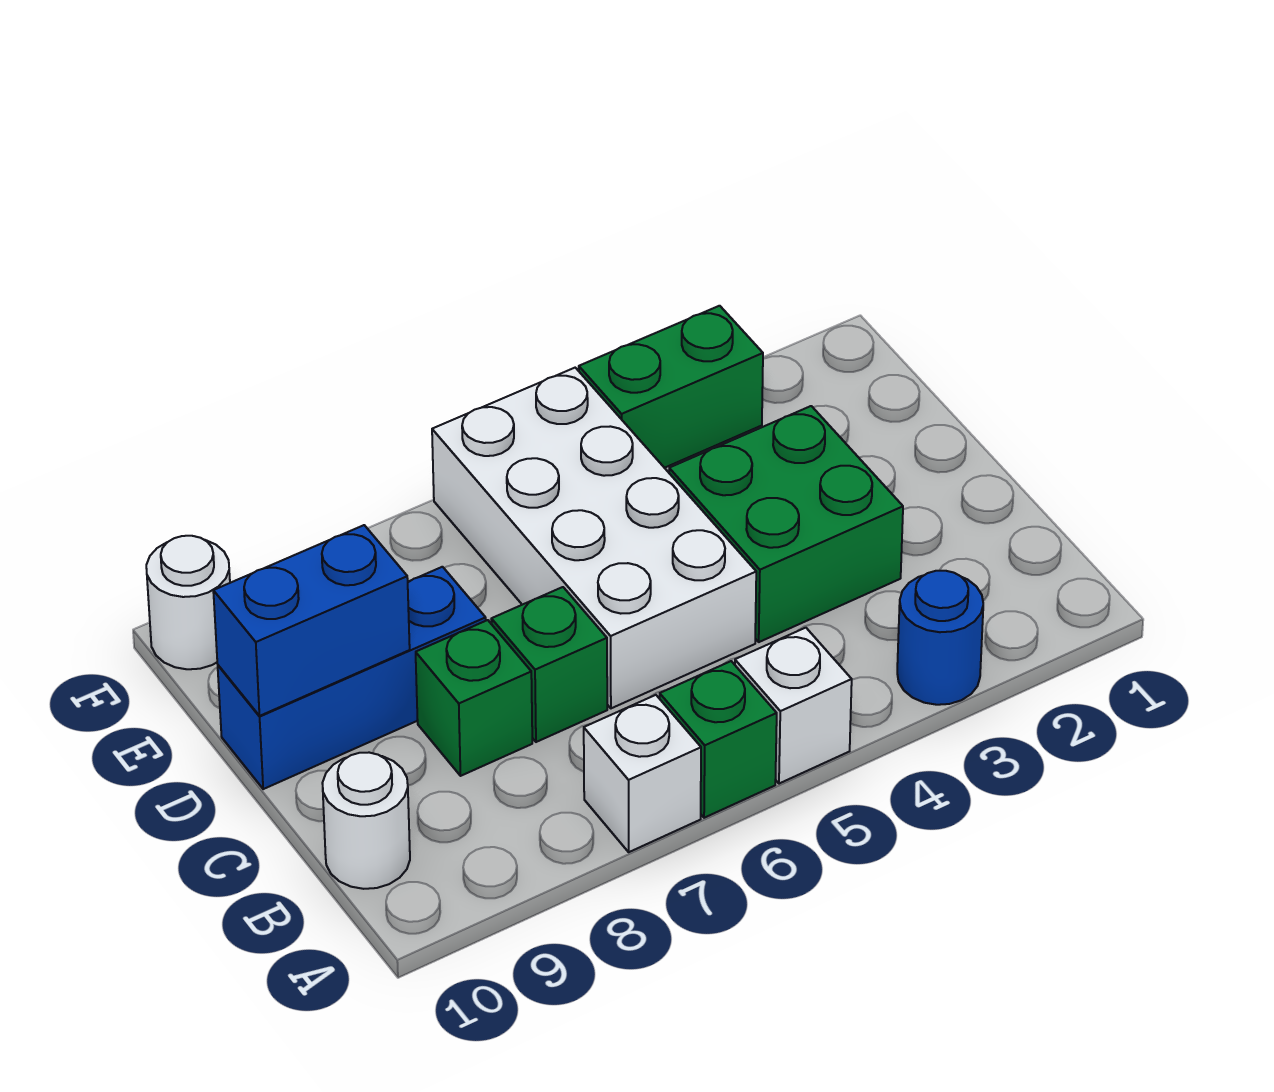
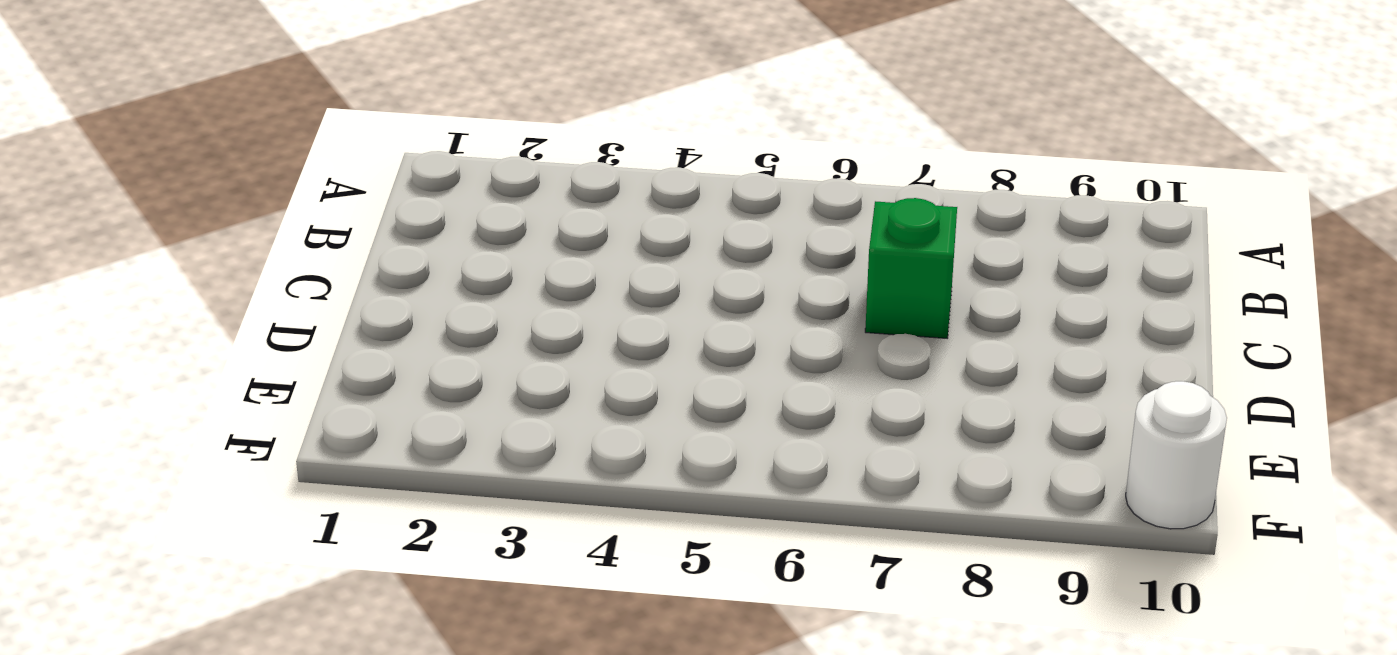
none -> blue round brick A3 level 1
none -> white brick A5 level 1
none -> green brick A6 level 1

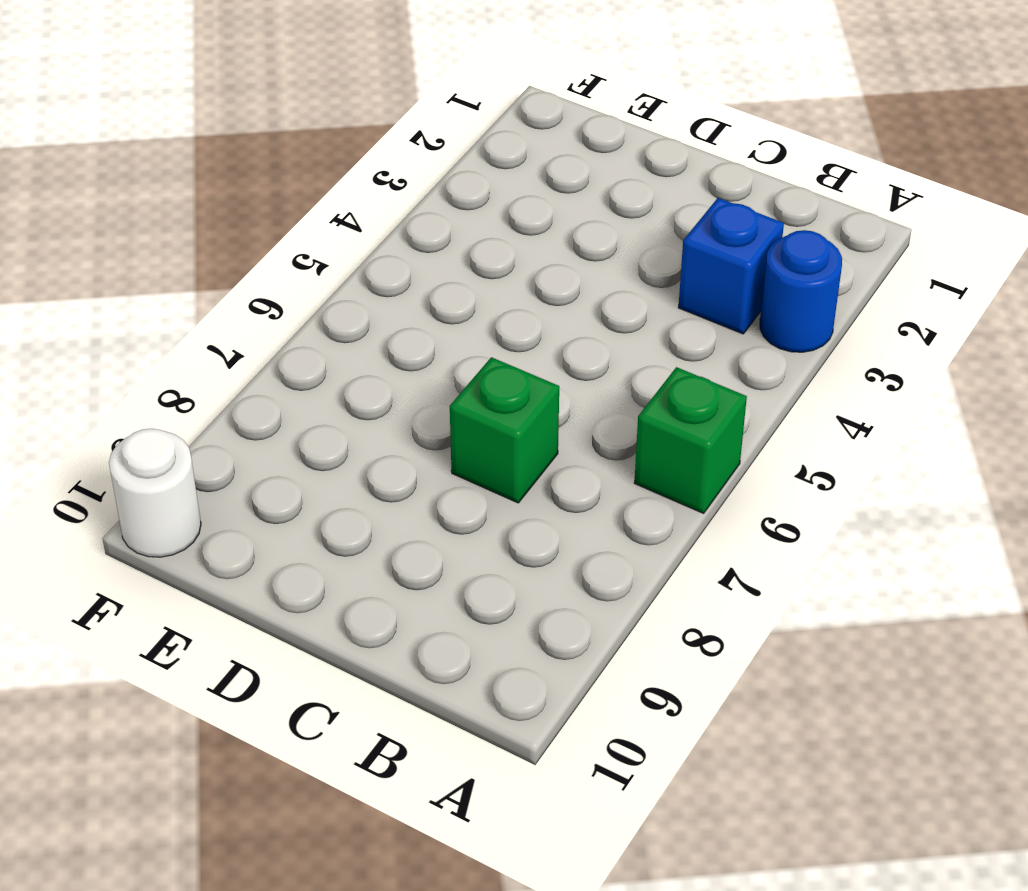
blue brick B3 level 1 -> none
none -> white brick A5 level 1
none -> white brick A7 level 1
none -> white round brick B10 level 1

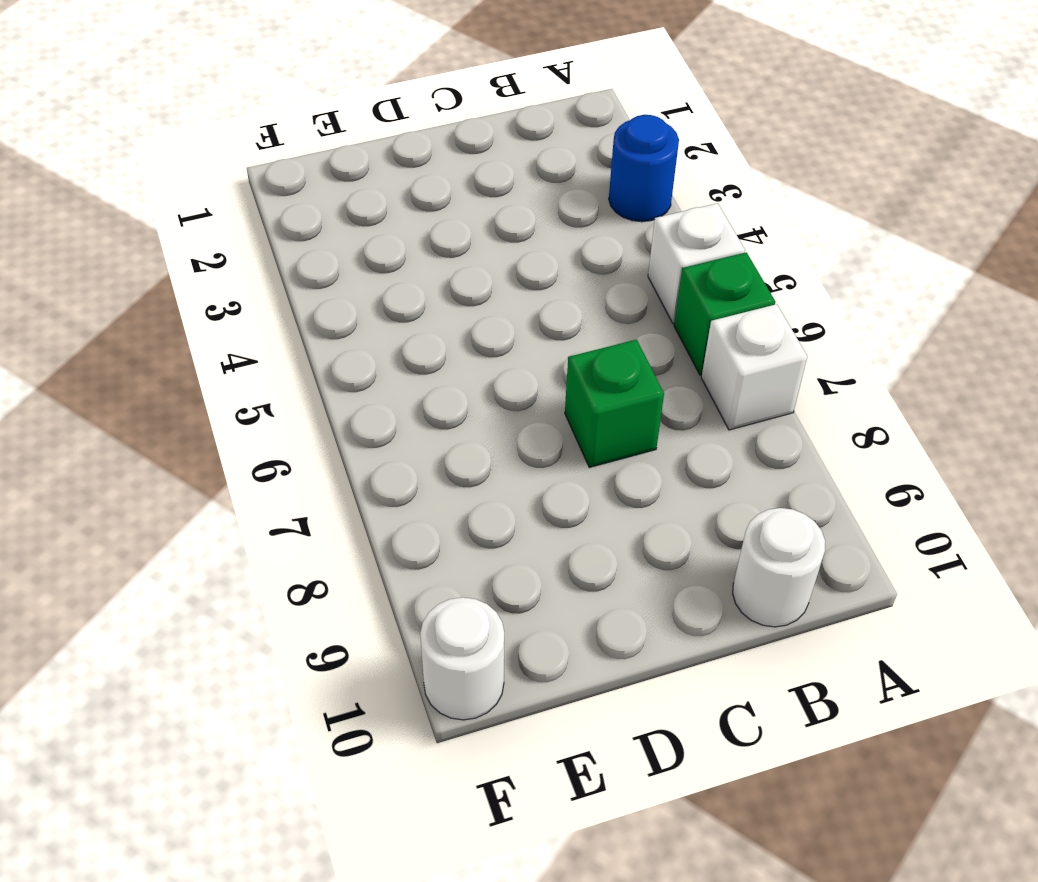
none -> green brick C3:D4 level 1
none -> white brick C5:F6 level 1
none -> green brick C8 level 1

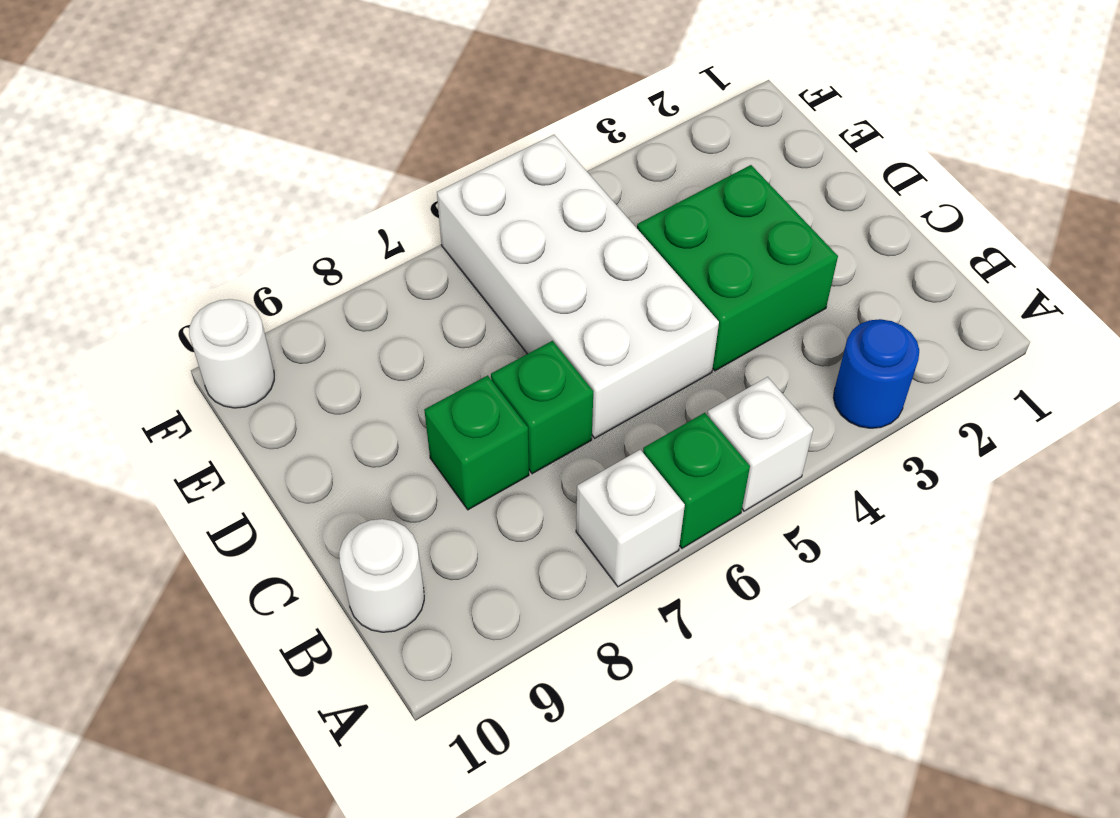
none -> blue brick D8:D10 level 1
none -> green brick F3:F4 level 1
none -> blue brick D9:D10 level 2

